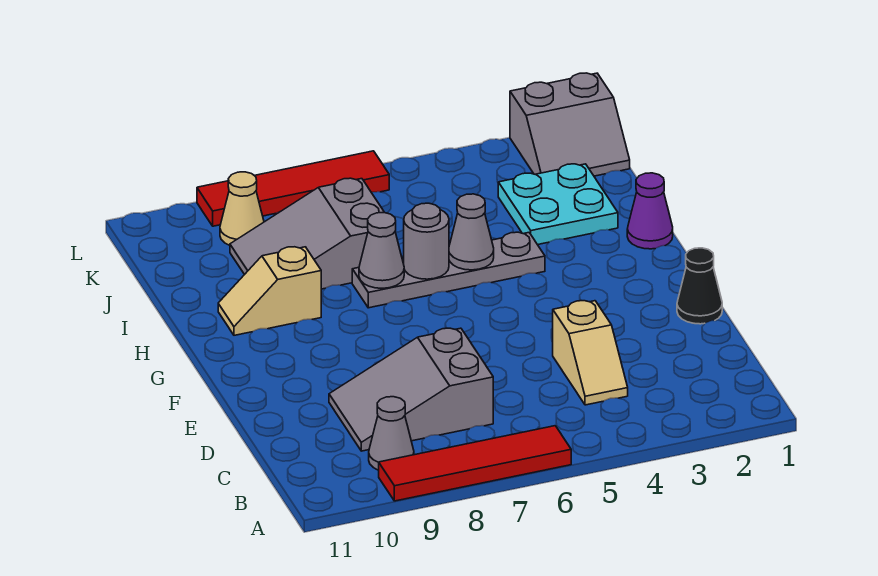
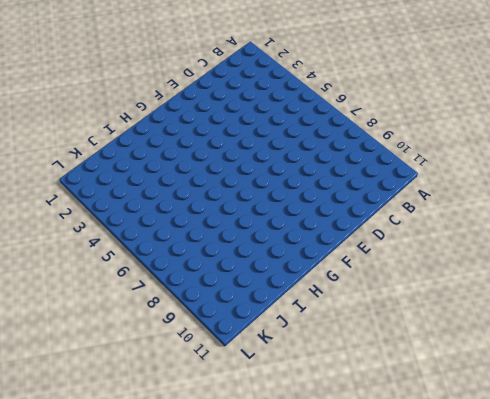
none -> red tile A6:A9 level 1
none -> grey cone B9 level 1
none -> tan slope C4:D4 level 1 top D

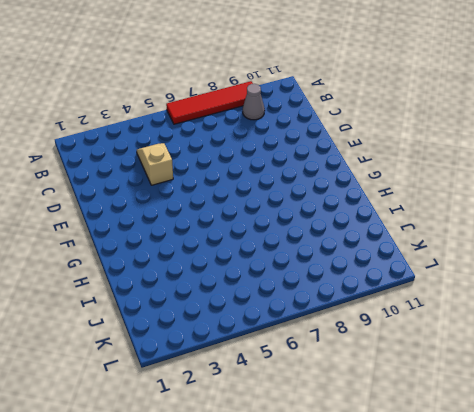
none -> grey slope C7:D9 level 1 top 7
none -> black cone E1 level 1
none -> purple cone H1 level 1

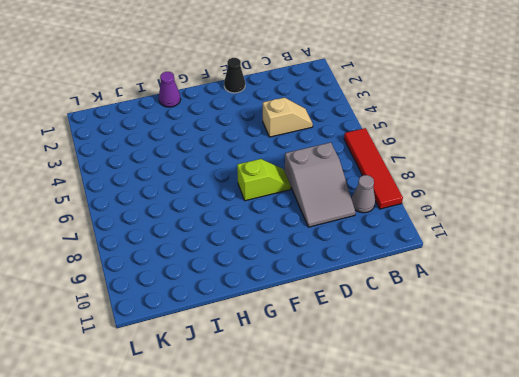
lime slope E7:F7 level 1 top F -> none
none -> grey plate H4:H7 level 1
none -> tan slope H9:H10 level 1 top 9
none -> cyan plate I2:J3 level 1

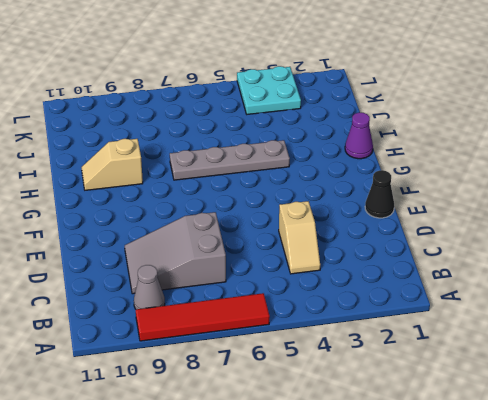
cyan plate K3:L4 level 1 -> cyan plate I2:J3 level 1
none -> grey slope I7:J9 level 1 top 7
none -> grey slope K1:L2 level 1 top L
none -> tan cone K9 level 1

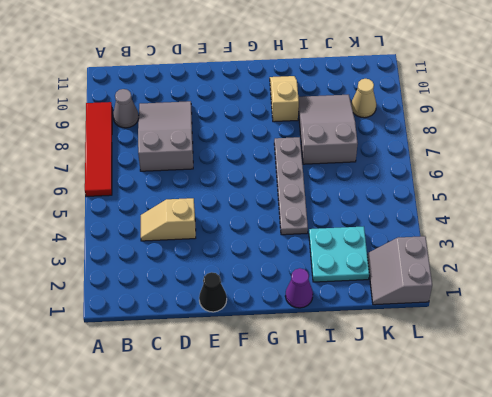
none -> red tile L6:L9 level 1
none -> grey cone H5 level 2
none -> grey round brick H6 level 2

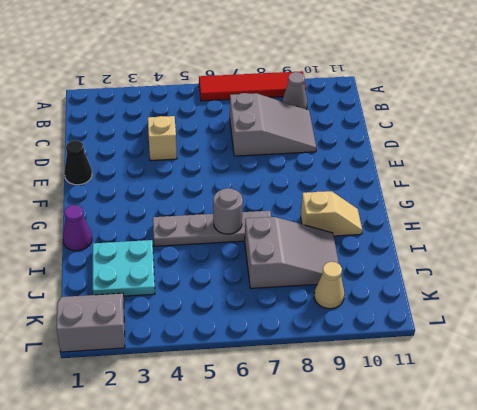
none -> red tile L6:L9 level 1
none -> grey cone H5 level 2
none -> grey cone H7 level 2

